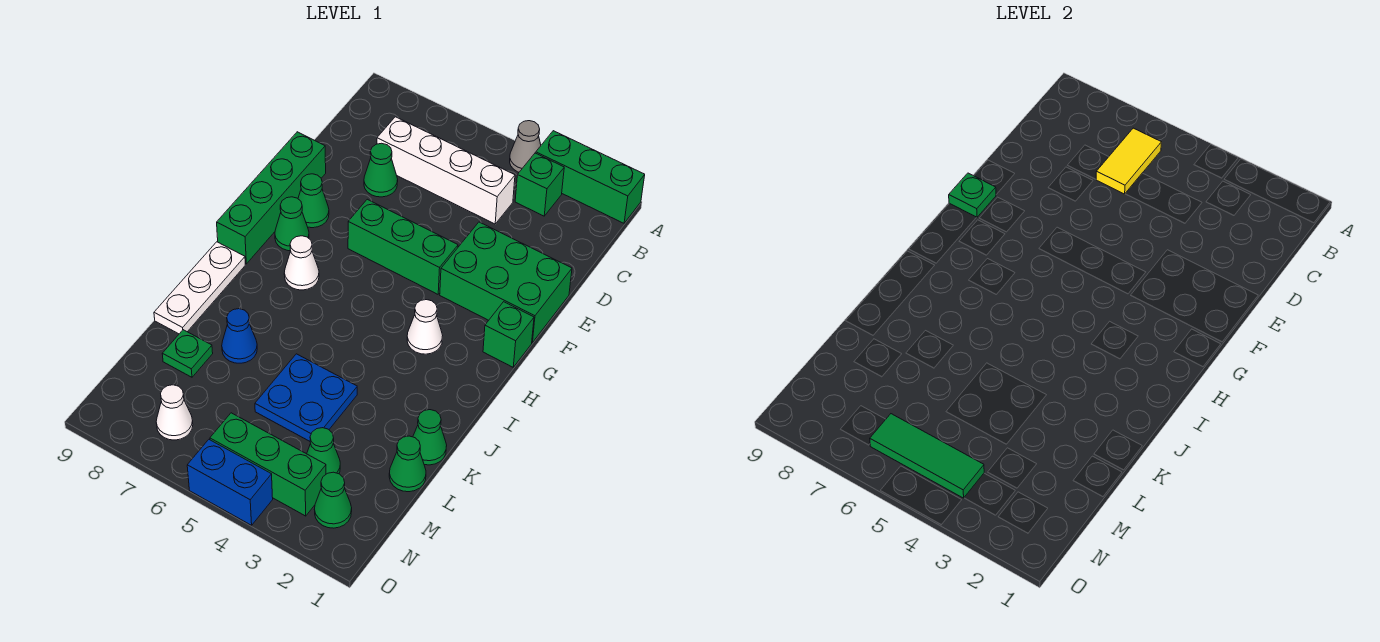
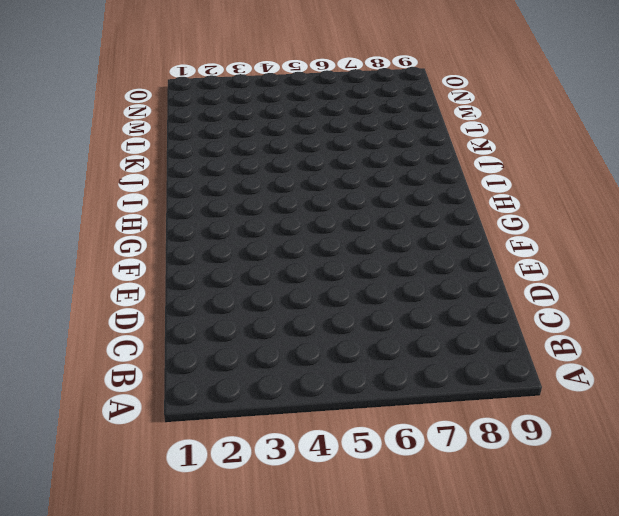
none -> green brick A1:A3 level 1
none -> grey cone A4 level 1
none -> green brick B3 level 1

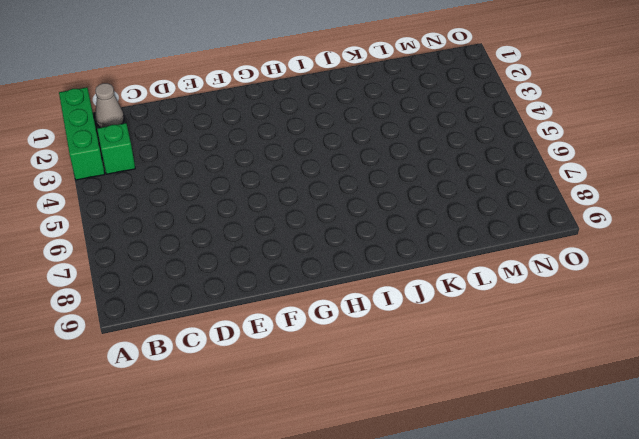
grey cone B1 level 1 -> grey cone A4 level 1
none -> white brick C4:C7 level 1
none -> green cone D7 level 1
none -> green brick E1:F3 level 1

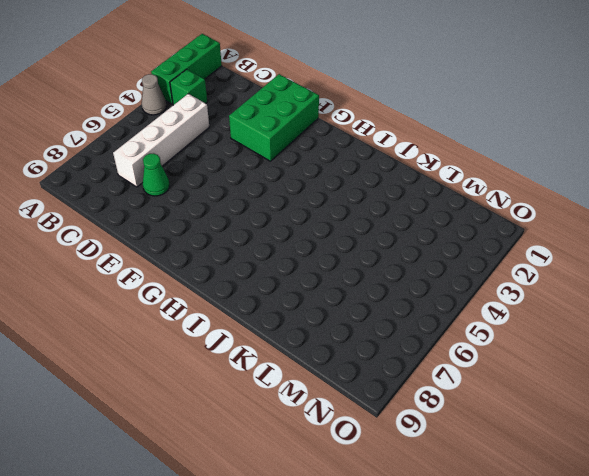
none -> green brick E9:H9 level 1
none -> green brick F4:F6 level 1
none -> green cone F8 level 1

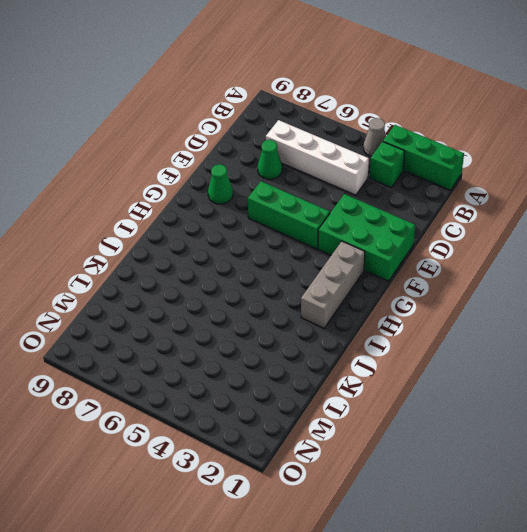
grey brick G2:I2 level 1 -> none
none -> green brick E9:H9 level 1
none -> green brick G1 level 1
none -> green cone G8 level 1

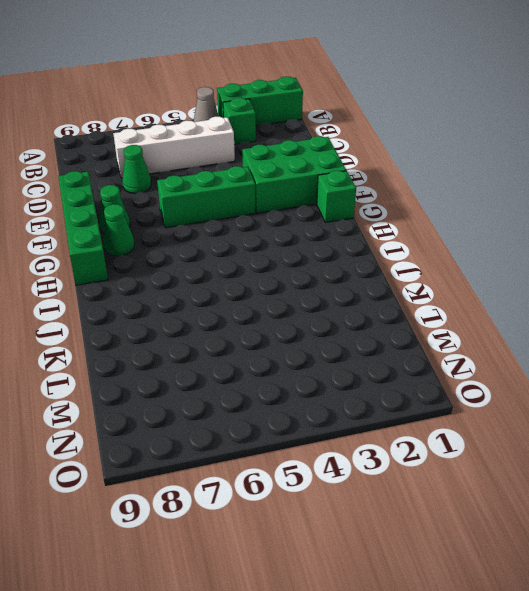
none -> white cone H3 level 1
none -> white cone H7 level 1
none -> white plate I9:K9 level 1

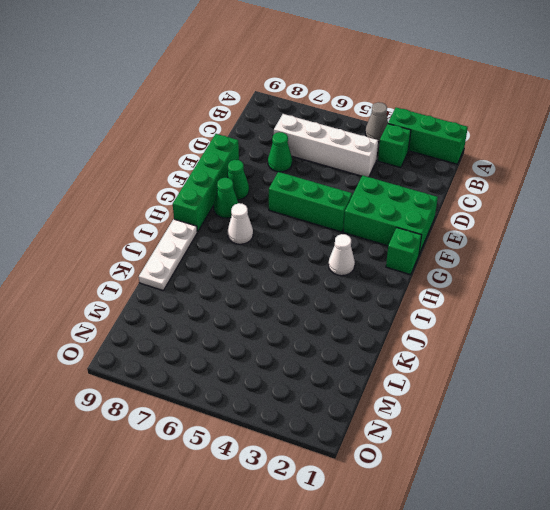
none -> green cone K1 level 1
none -> blue plate K4:L5 level 1
none -> blue cone K7 level 1

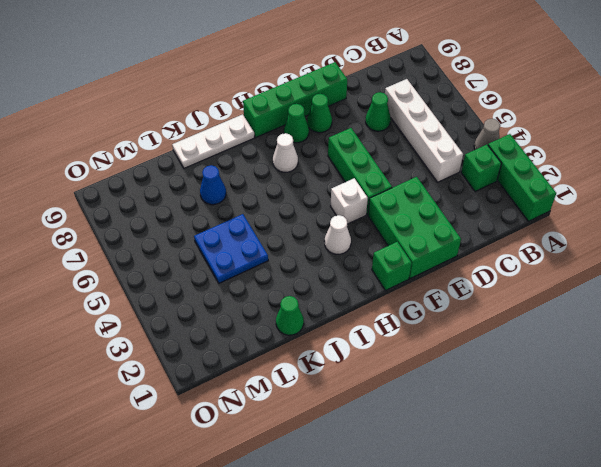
white brick G4 level 1 -> none
none -> green cone L1 level 1
none -> green plate L8 level 1
none -> green cone M3 level 1

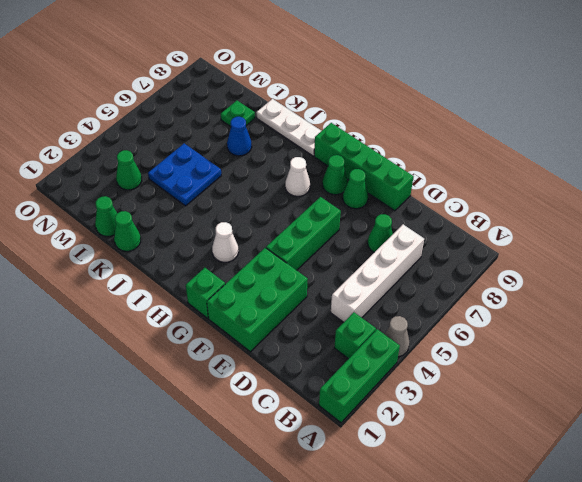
none -> green cone N2 level 1
none -> green brick N3:N5 level 1
none -> white cone N7 level 1

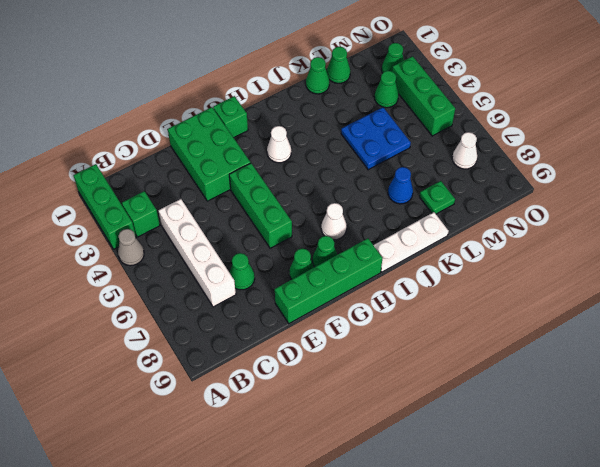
none -> blue brick O4:O5 level 1
none -> yellow tile B6:C6 level 2
none -> green plate F9 level 2

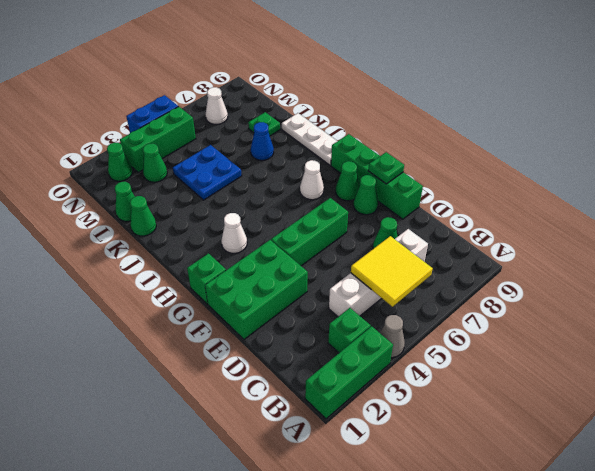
yellow tile B5:C6 level 2 -> yellow tile B6:C6 level 2
none -> green tile N4:N6 level 2

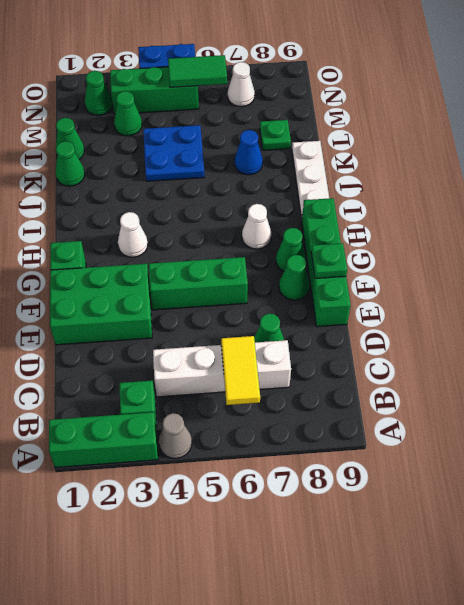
green tile N5:N6 level 2 -> green tile N4:N6 level 2

